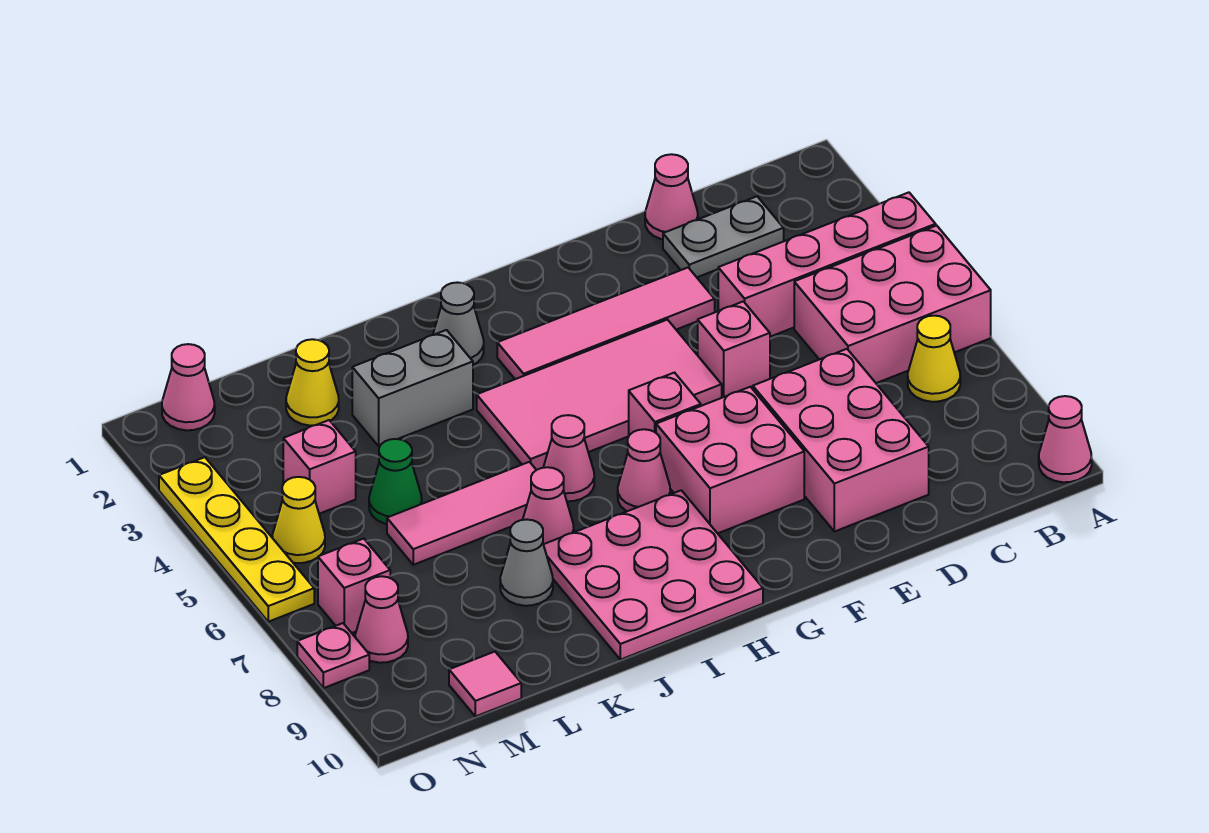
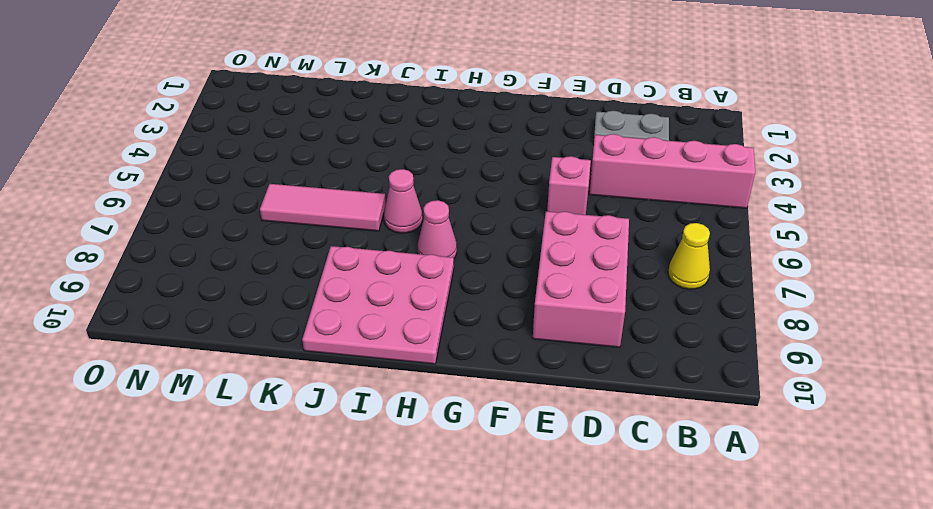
none -> pink brick A5:C6 level 1
none -> pink cone A10 level 1
none -> pink cone D1 level 1
none -> pink tile E3:H3 level 1

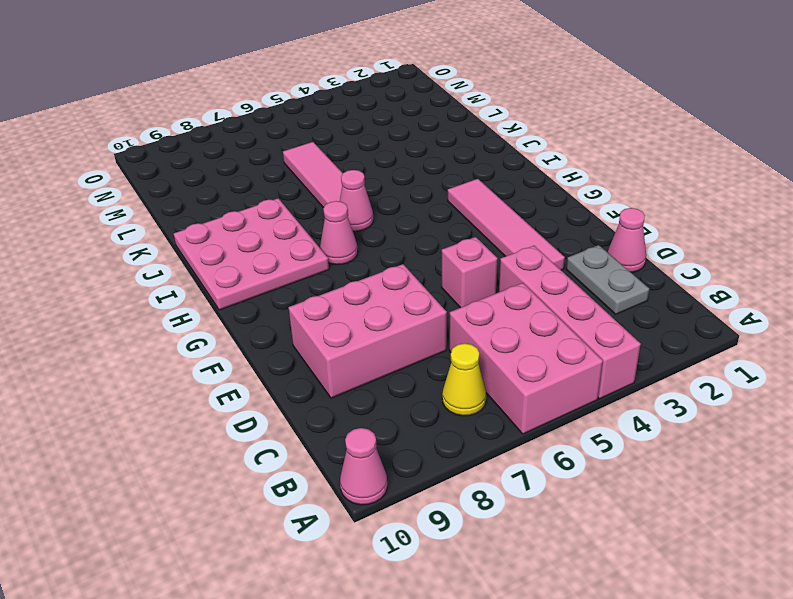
none -> pink tile F4:I5 level 1
none -> pink brick F7:G8 level 1
none -> pink brick G6 level 1
none -> grey cone I2 level 1

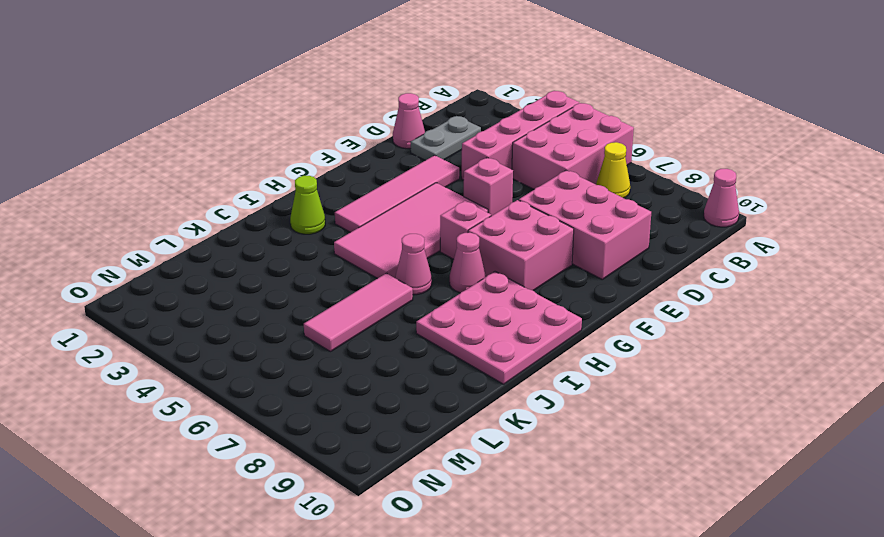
lime cone I2 level 1 -> grey cone I2 level 1
none -> grey brick J3:K3 level 1
none -> pink cone J7 level 1
none -> grey cone K8 level 1
none -> yellow cone L2 level 1

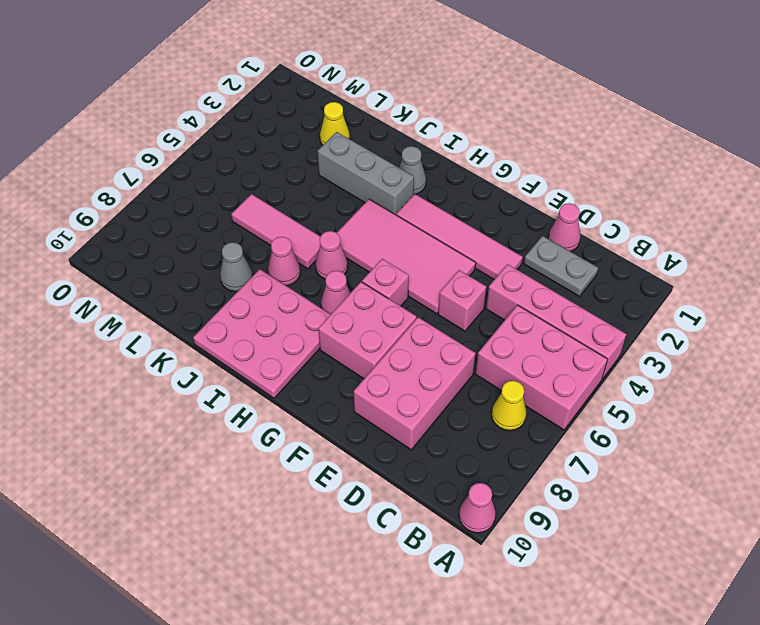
grey brick I3:K3 level 1 -> grey brick J3:K3 level 1
none -> green cone L5 level 1
none -> pink brick M4 level 1
none -> pink tile M10 level 1
none -> pink cone N1 level 1

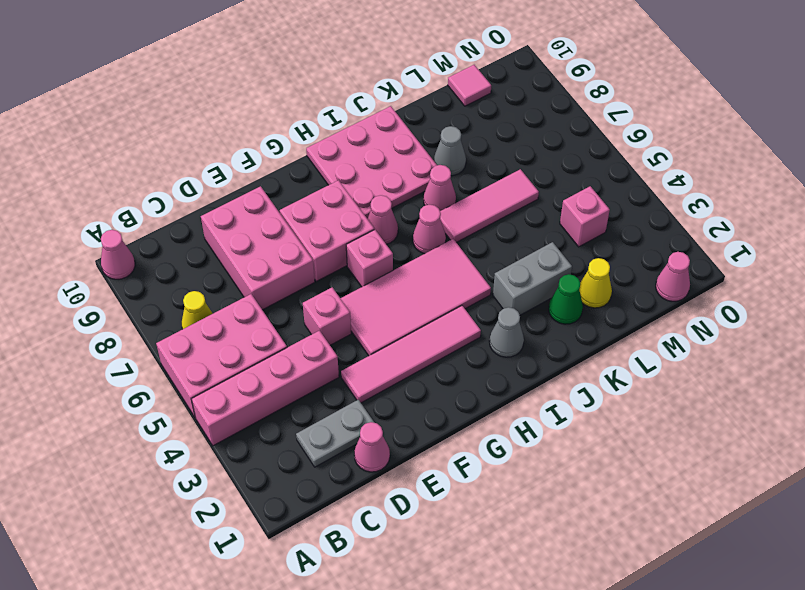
green cone K2 level 1 -> green cone L5 level 1
none -> yellow cone N5 level 1
none -> pink brick N7 level 1
none -> pink cone N8 level 1
none -> yellow plate O3:O6 level 1

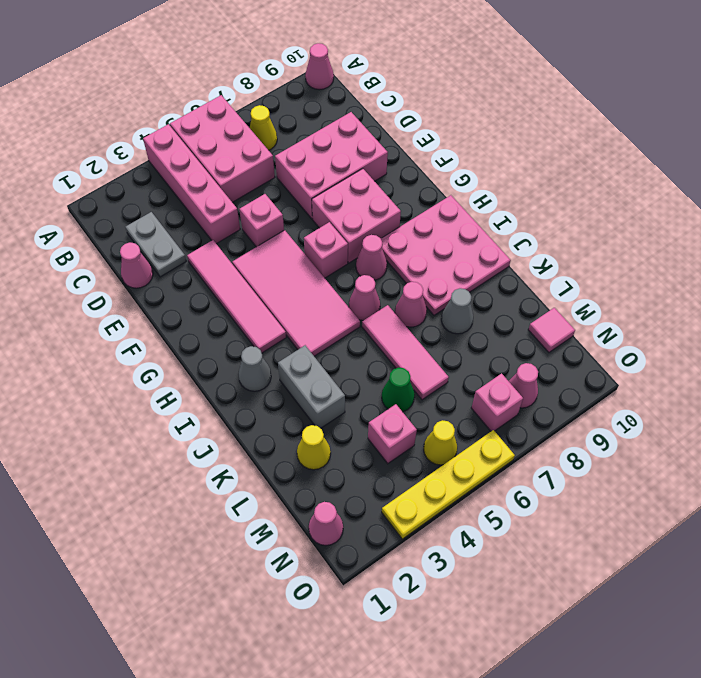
none -> pink plate O8 level 1

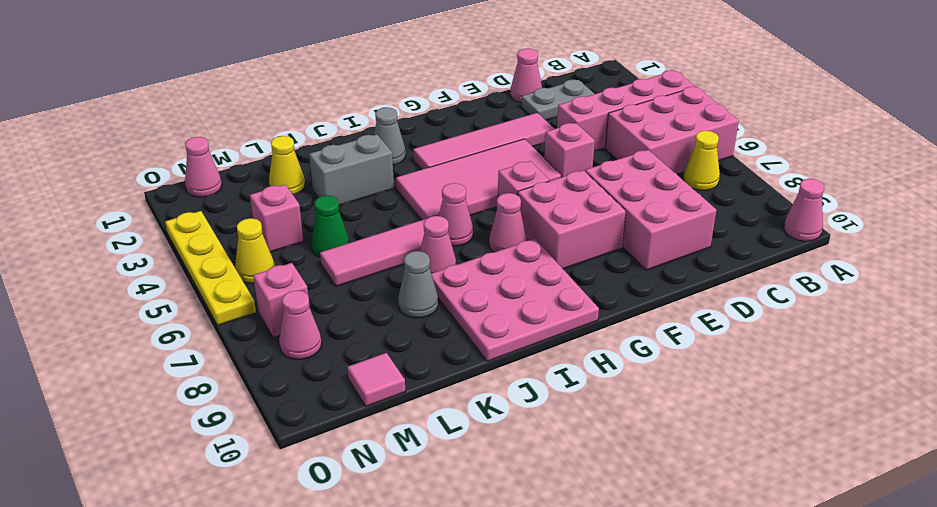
none -> pink plate O8 level 1

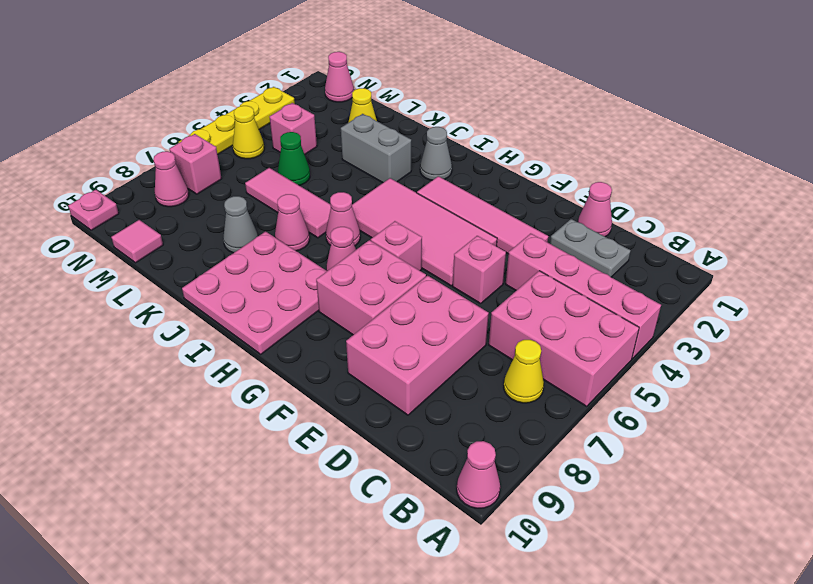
pink plate O10 level 1 -> pink plate O8 level 1

